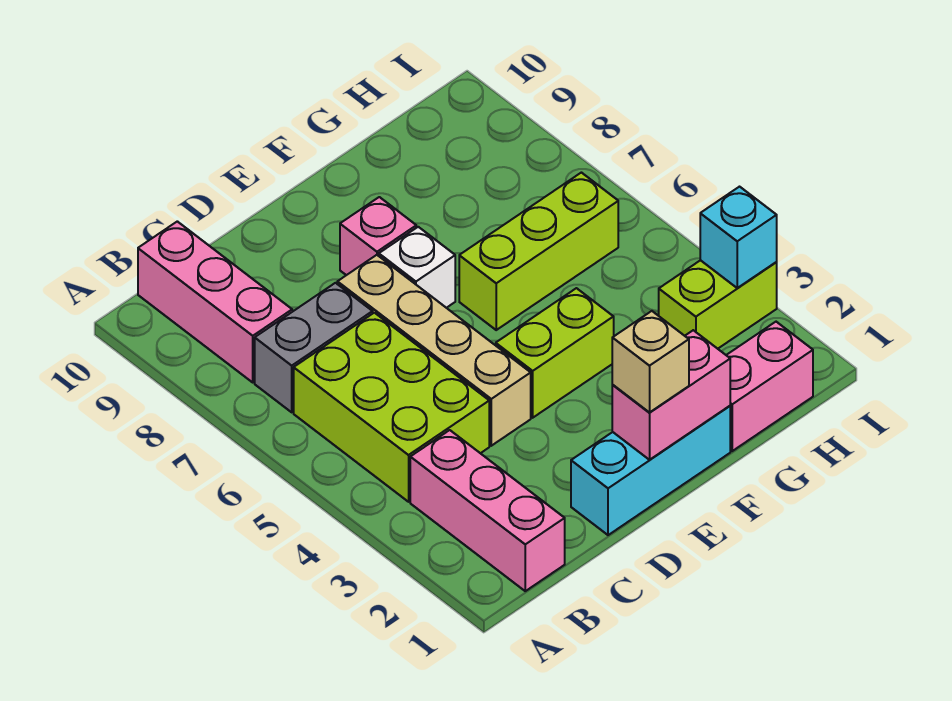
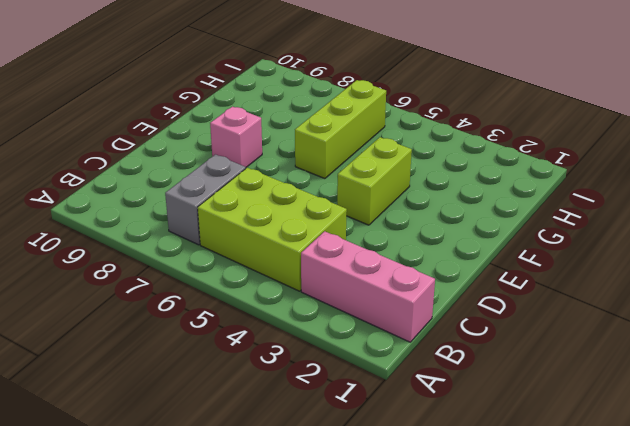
none -> pink brick B8:B10 level 1
none -> cyan brick D1:F1 level 1
none -> tan brick D4:D7 level 1

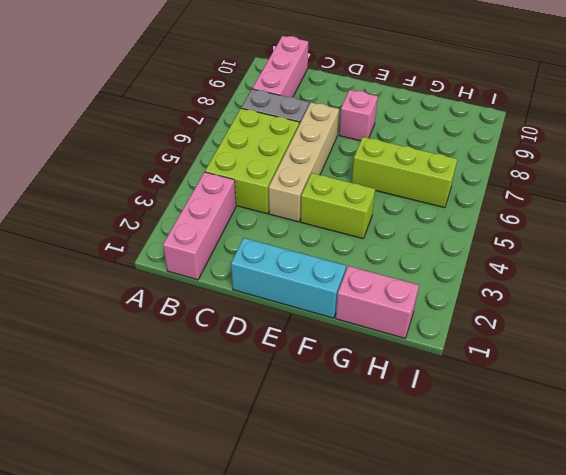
none -> white brick E7 level 1
none -> lime brick H3:I3 level 1
none -> pink brick E1:F1 level 2

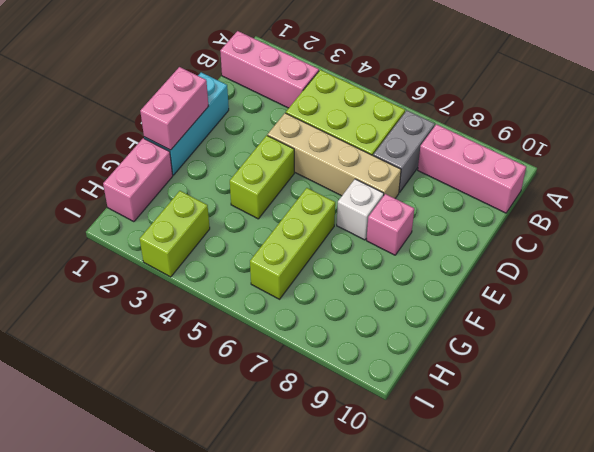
none -> cyan brick I3 level 2
none -> tan brick E1 level 3

